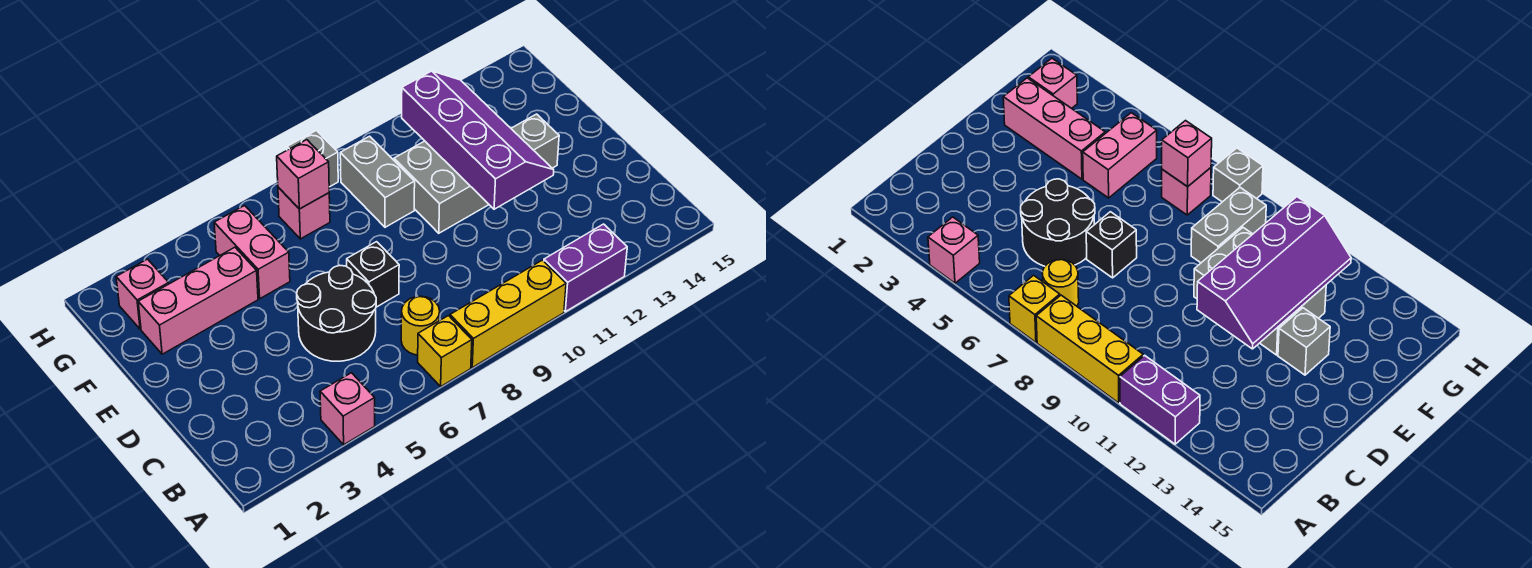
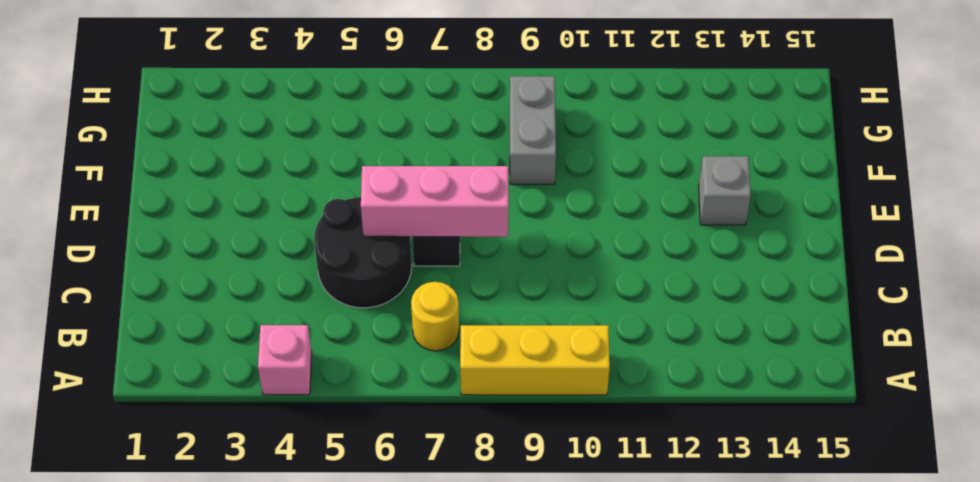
pink brick D6:D8 level 2 -> pink brick F2:F4 level 1
none -> yellow brick A7 level 1
none -> purple brick A11:A12 level 1
none -> grey brick E10:F12 level 1

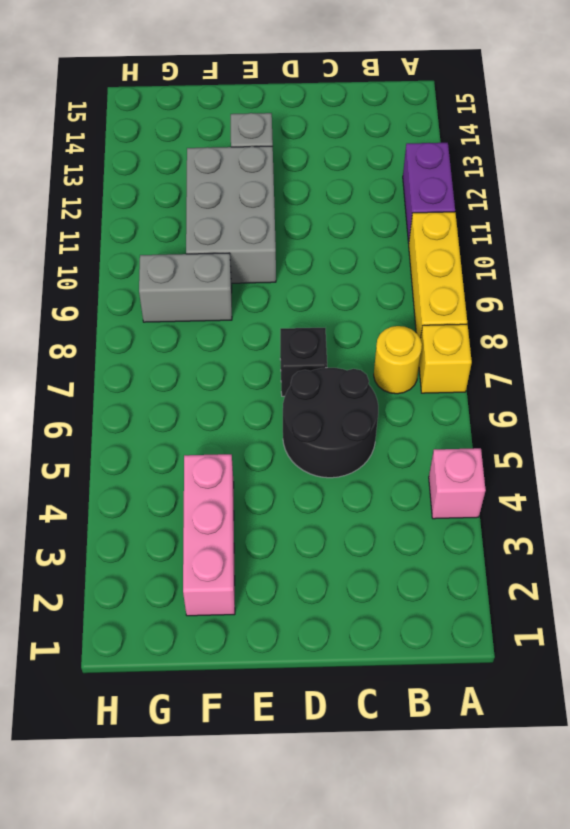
none -> pink brick F5:G5 level 1
none -> pink brick G2 level 1
none -> pink brick G7 level 1

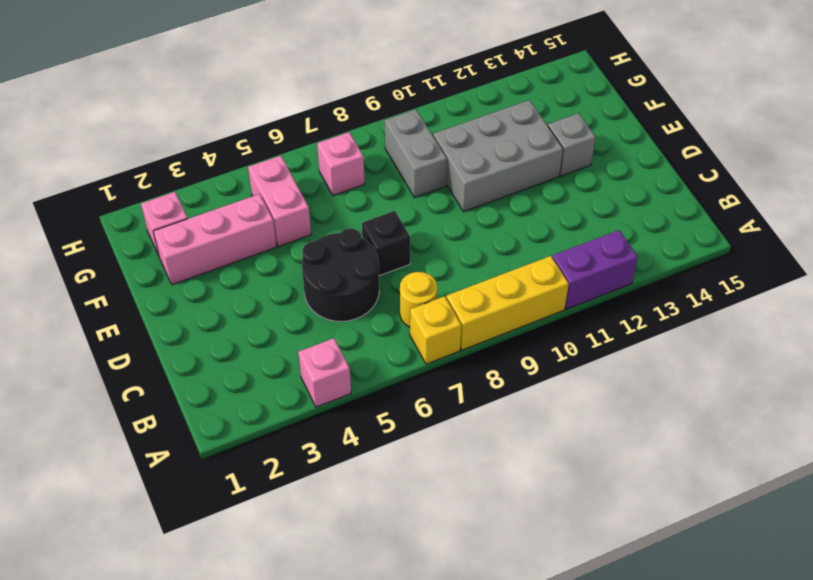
none -> grey brick H8 level 1
none -> purple slope D11:G12 level 2 top 11
none -> pink brick G7 level 2

